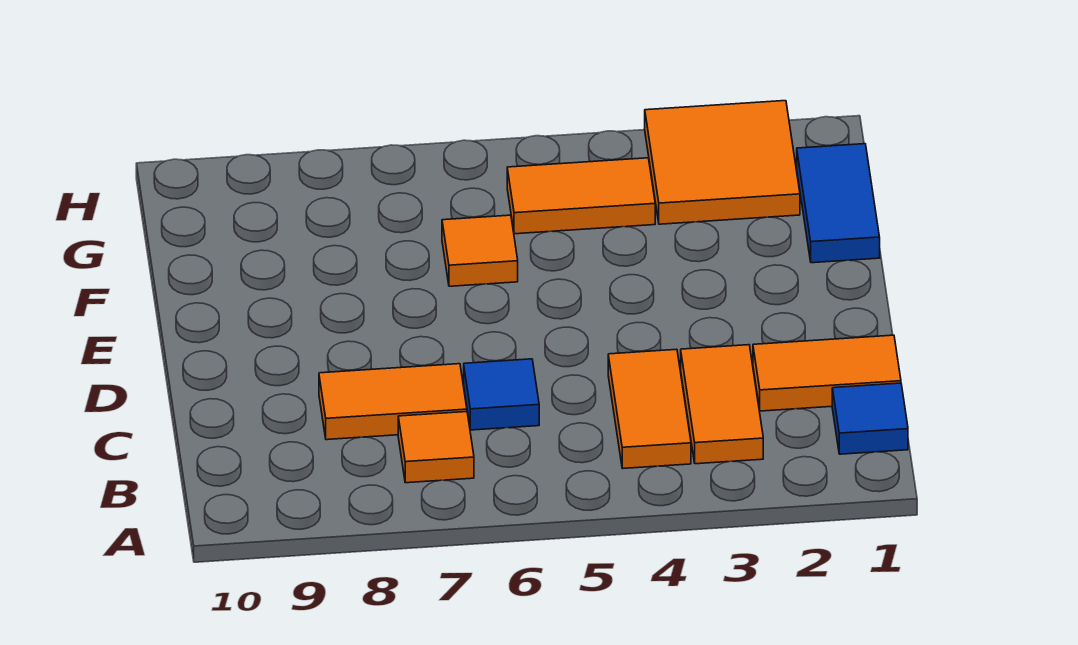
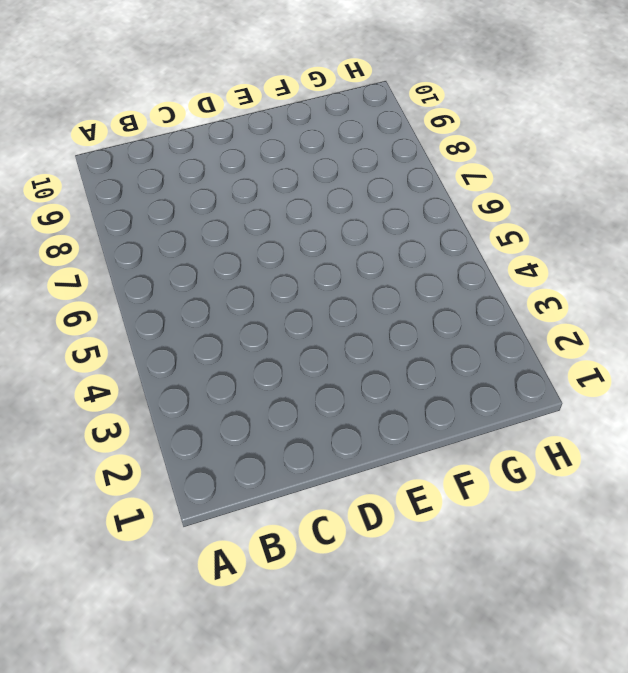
none -> blue tile B1 level 1
none -> orange tile B3:C3 level 1

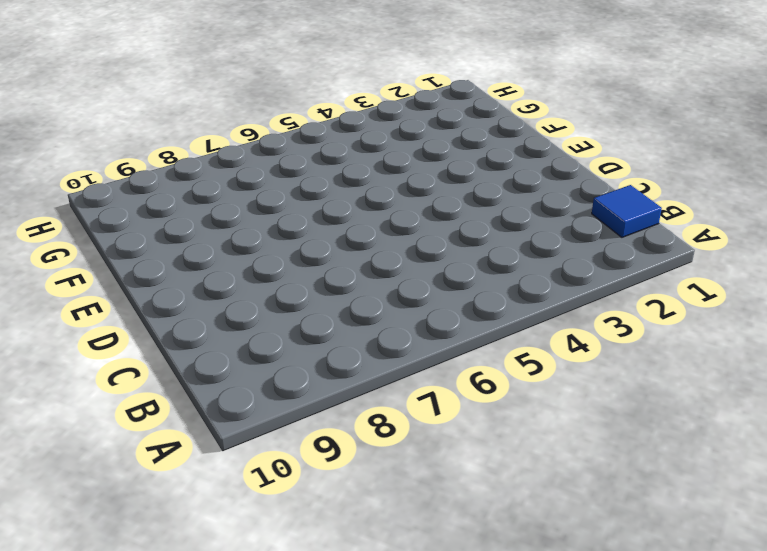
none -> orange tile B3:C3 level 1
none -> orange tile B4:C4 level 1

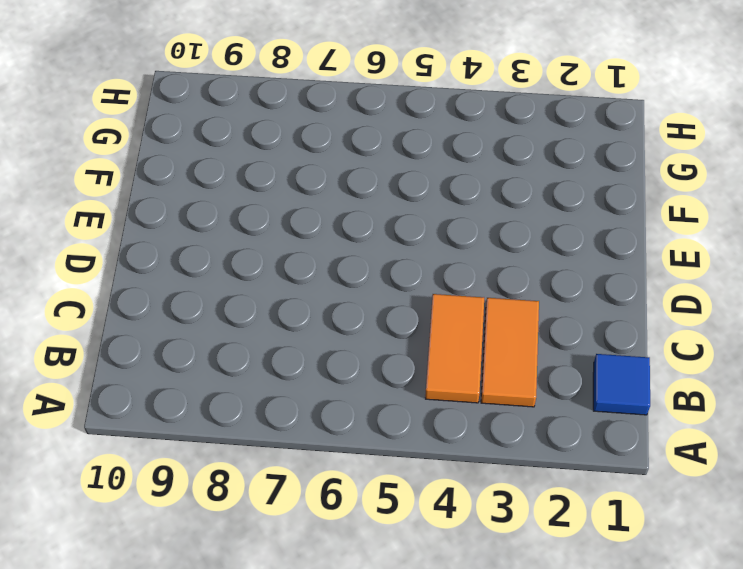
none -> orange tile B7 level 1
none -> orange tile C1:C2 level 1

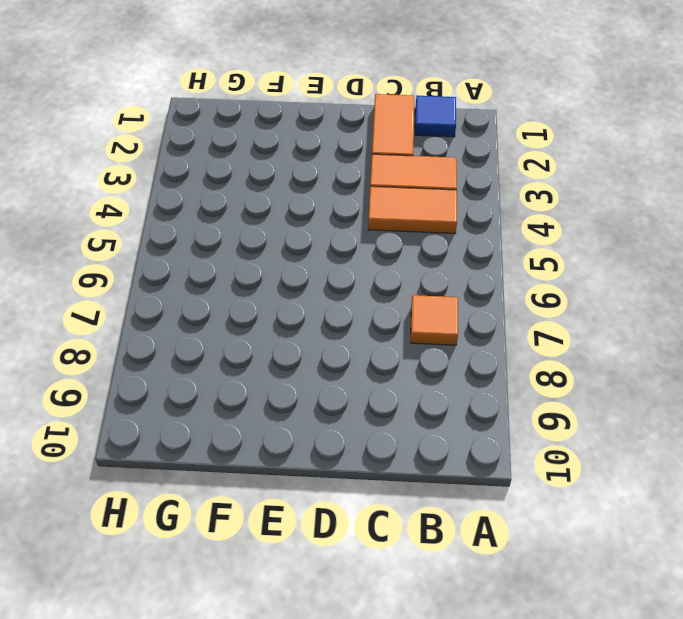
none -> blue tile C6 level 1
none -> orange tile C7:C8 level 1

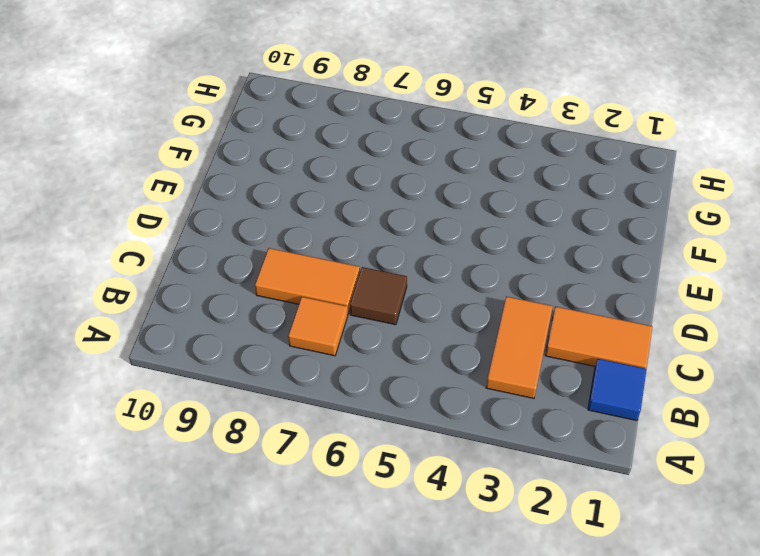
brown tile C6 level 1 -> blue tile C6 level 1
none -> orange tile B4:C4 level 1
none -> blue tile F1:G1 level 1

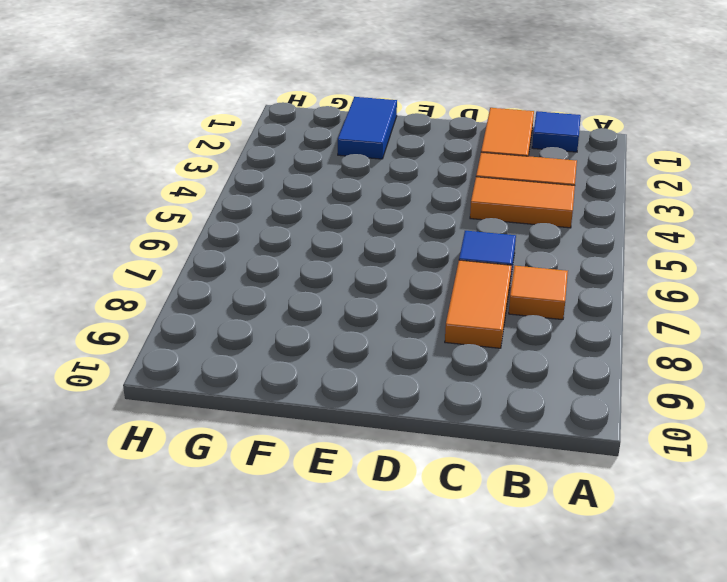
blue tile F1:F2 level 1 -> blue tile F1:G1 level 1
none -> orange tile F6 level 1
none -> orange tile G2:H3 level 1

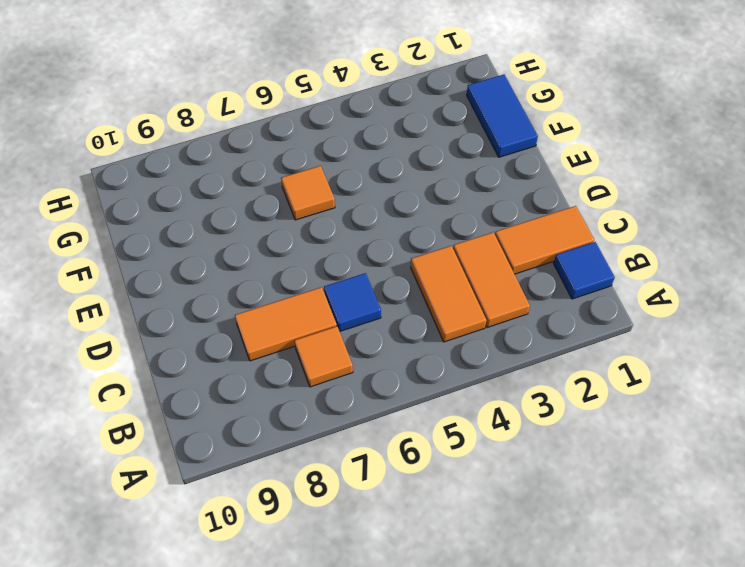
none -> orange tile G2:H3 level 1
none -> orange tile G4:G5 level 1

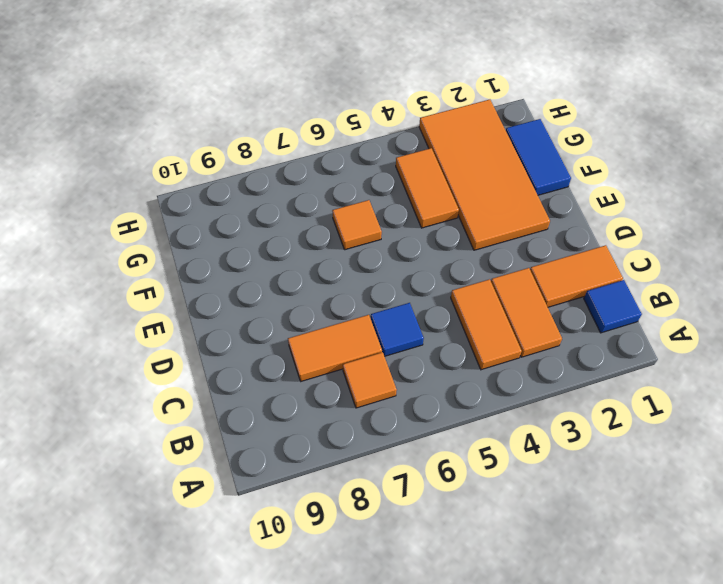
orange tile E2:H3 level 1 -> orange tile G2:H3 level 1
orange tile F4:G4 level 1 -> orange tile G4:G5 level 1

